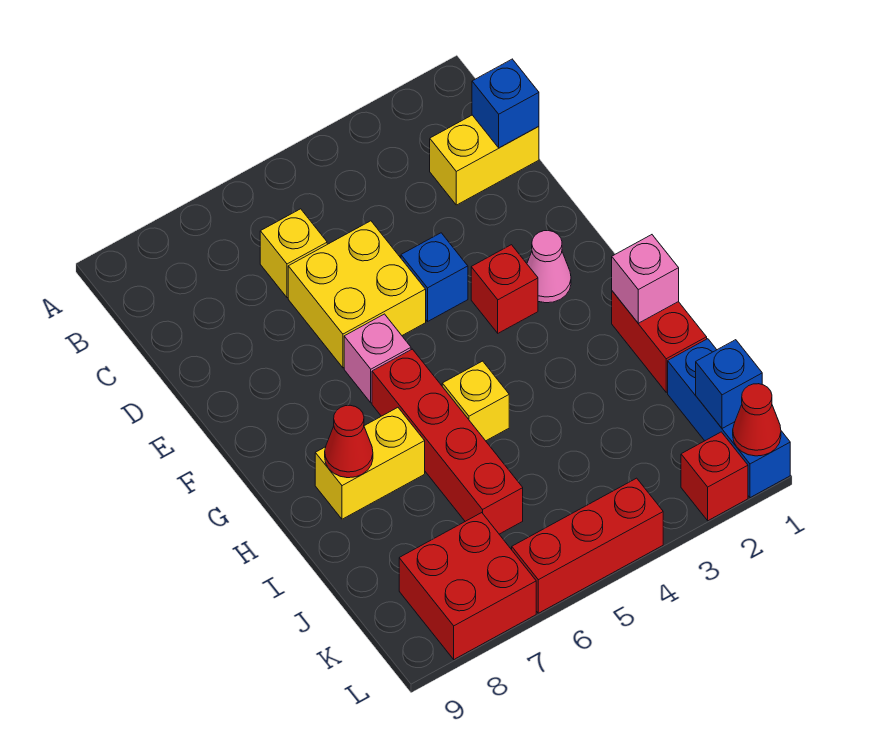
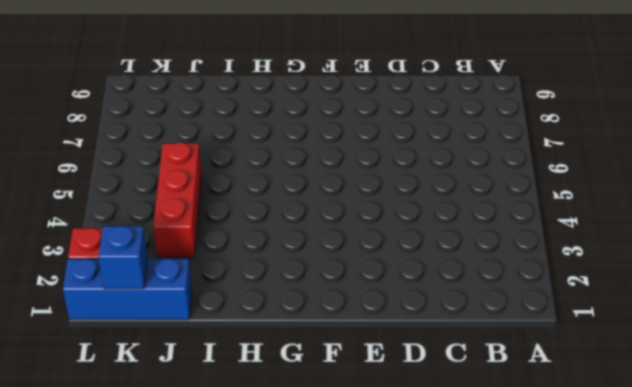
red brick J3:J5 level 1 -> red brick L4:L6 level 1
none -> yellow brick C1:C2 level 1
none -> yellow brick C6 level 1
none -> yellow brick D5:E6 level 1

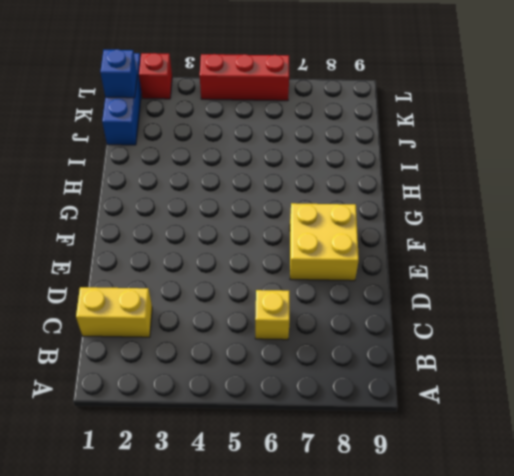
yellow brick E7:F8 level 1 -> yellow brick D5:E6 level 1
none -> blue brick E4 level 1
none -> pink cone F2 level 1
none -> red brick F3 level 1

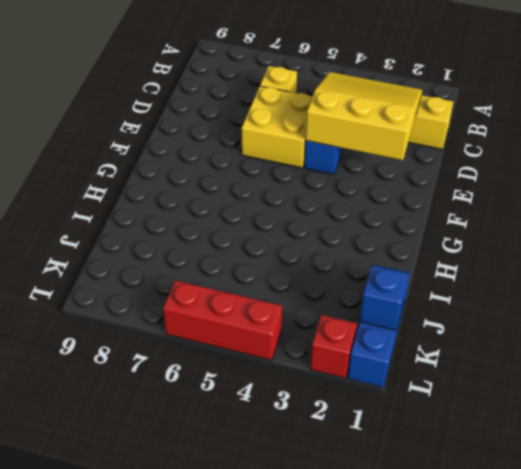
yellow slope C2:E4 level 2 top E -> none
none -> pink cone F2 level 1
none -> red brick F3 level 1
none -> pink brick F6 level 1

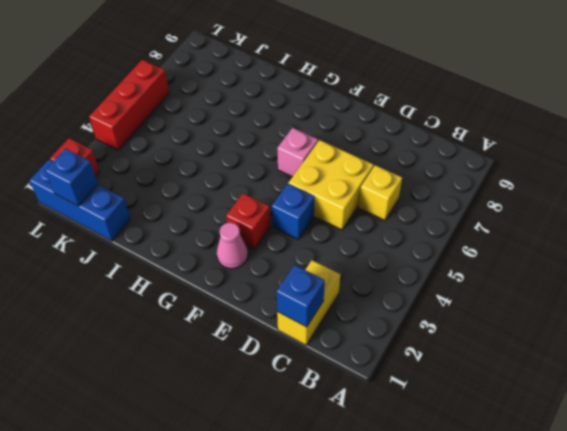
none -> red brick G6:J6 level 1
none -> red brick H1:I1 level 1
none -> yellow brick H5 level 1

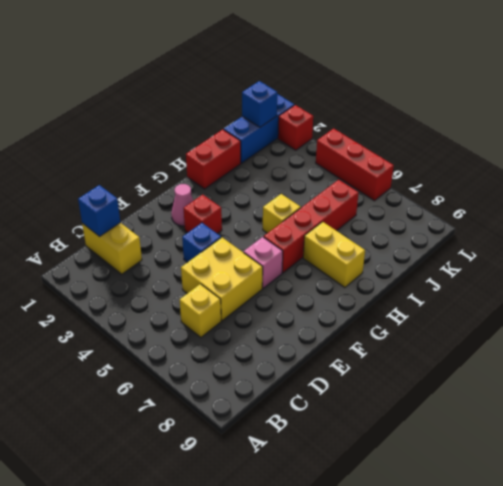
none -> red brick K7:L8 level 1
none -> pink brick H1 level 2
none -> red cone H8 level 2

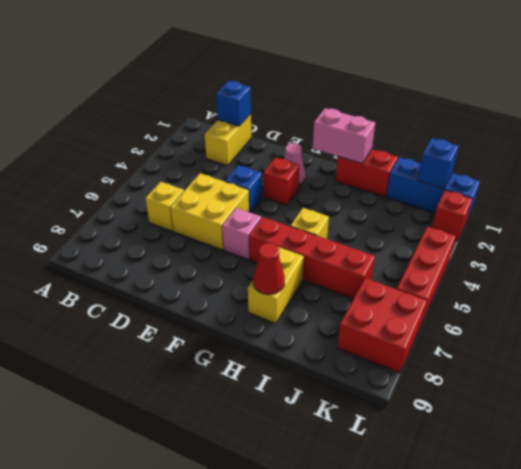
pink brick G1:H1 level 2 -> pink brick H1 level 2
none -> red cone L1 level 2

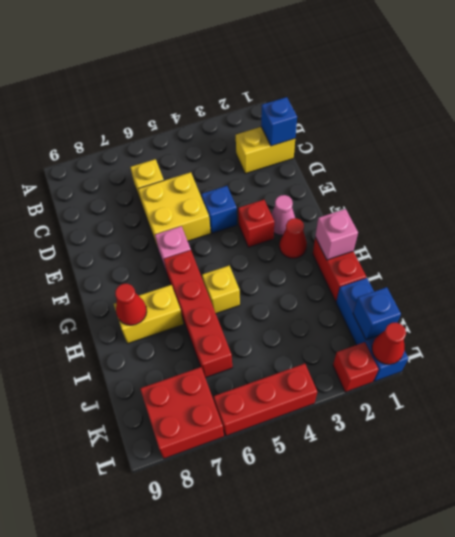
red cone G2 level 1 -> none

